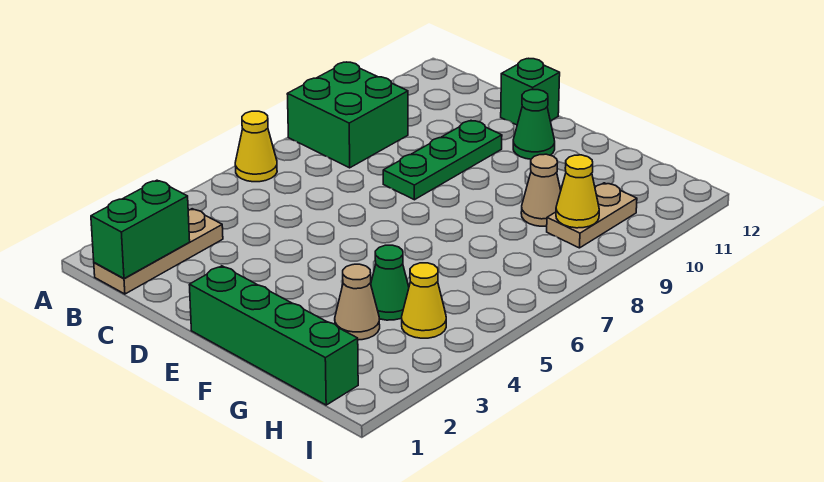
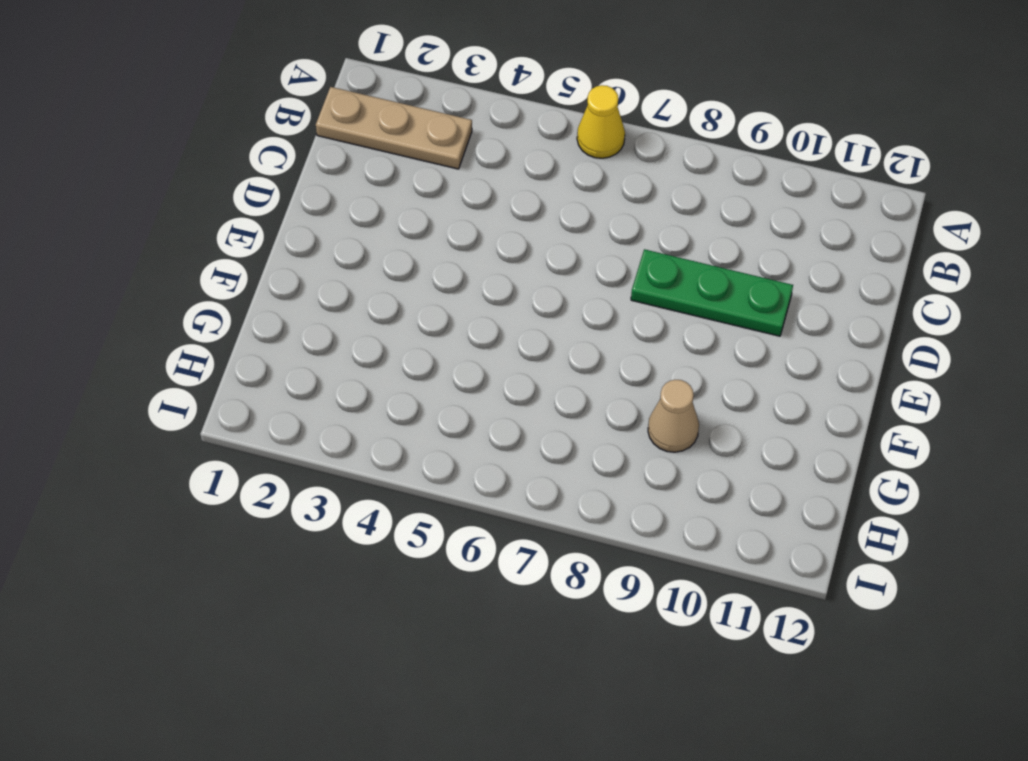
none -> green brick A8:B9 level 1
none -> green brick D12 level 1
none -> green brick E1:H1 level 1

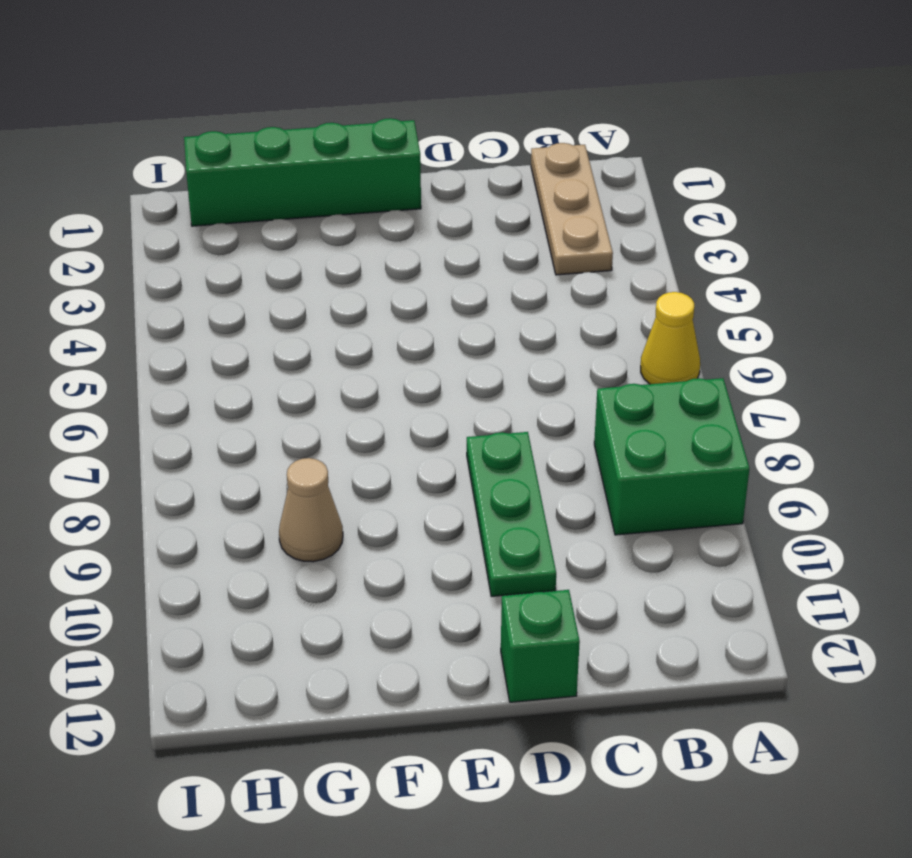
none -> green cone E11 level 1
none -> tan cone G3 level 1
none -> green cone G4 level 1

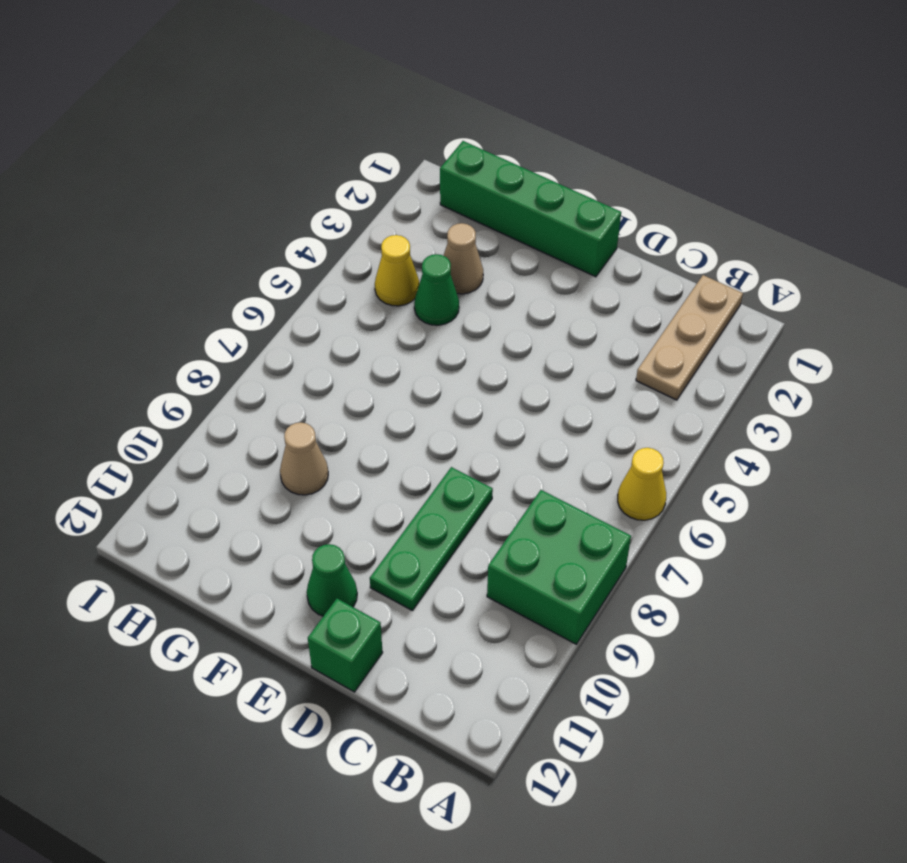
none -> tan plate H9:H10 level 1
none -> green brick B1:B2 level 2
none -> yellow cone H9 level 2

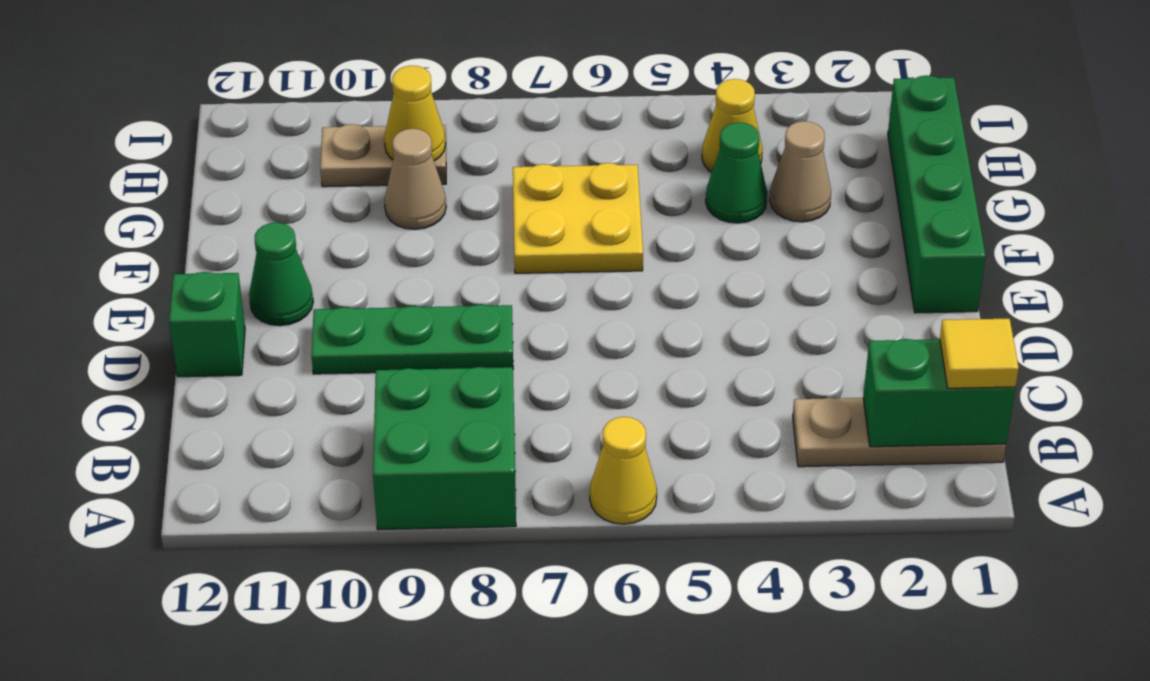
yellow tile B1 level 3 -> none
yellow plate F6:G7 level 1 -> none

